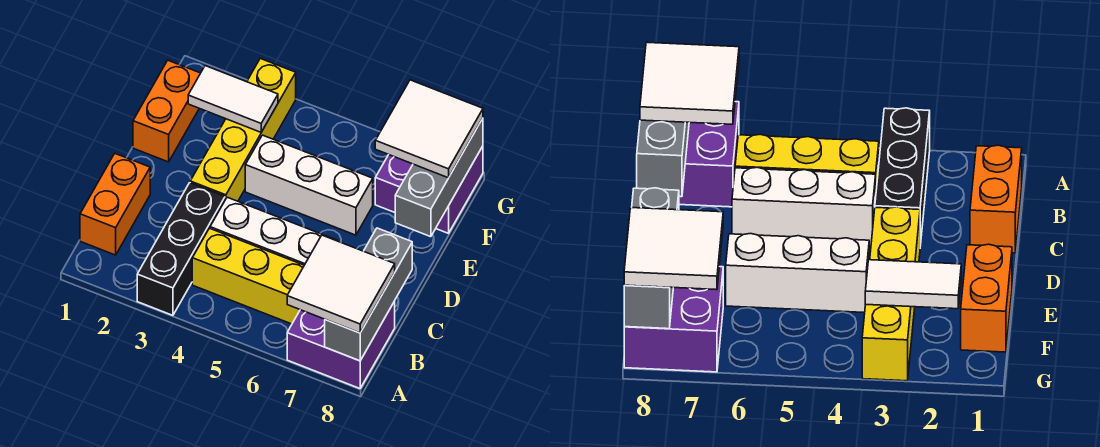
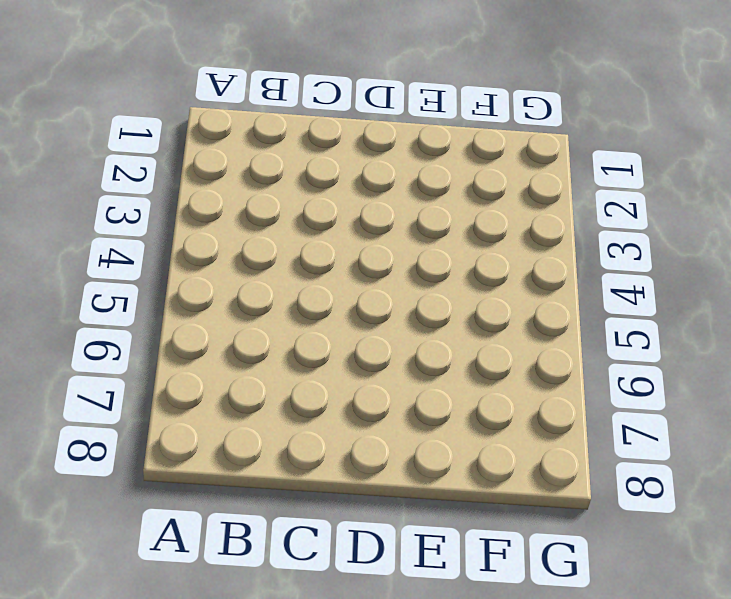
none -> black brick A3:C3 level 1
none -> purple brick A7:B8 level 1
none -> orange brick B1:C1 level 1

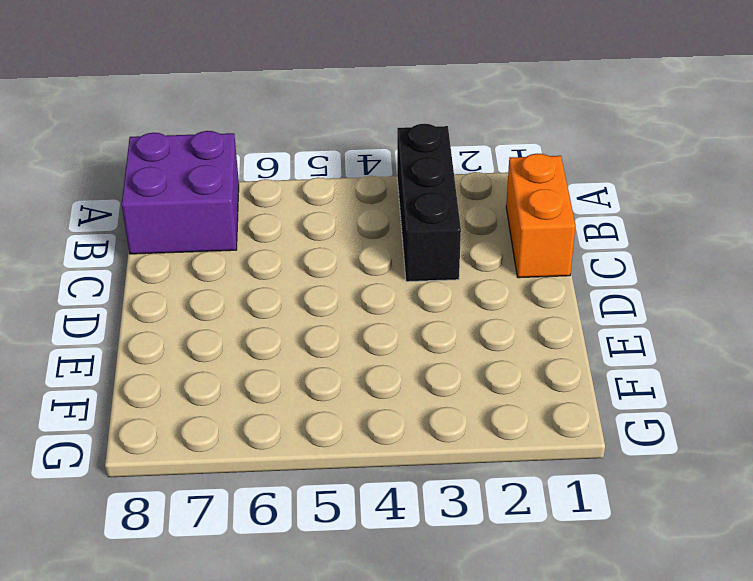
none -> yellow brick B4:B6 level 1
none -> white brick C4:C6 level 1
none -> yellow brick D3:G3 level 1

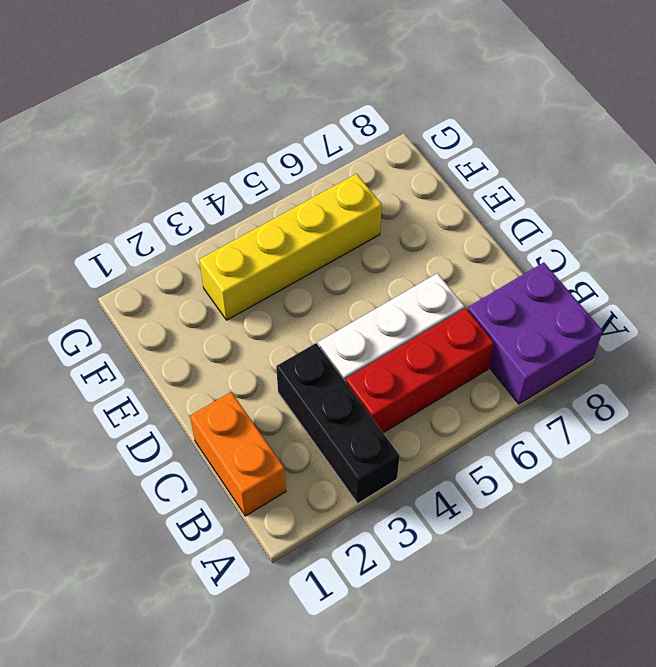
red brick B4:B6 level 1 -> yellow brick B4:B6 level 1
yellow brick F3:F6 level 1 -> yellow brick D3:G3 level 1
none -> orange brick E1:F1 level 1
none -> white brick E4:E6 level 1
none -> purple brick F7:G8 level 1

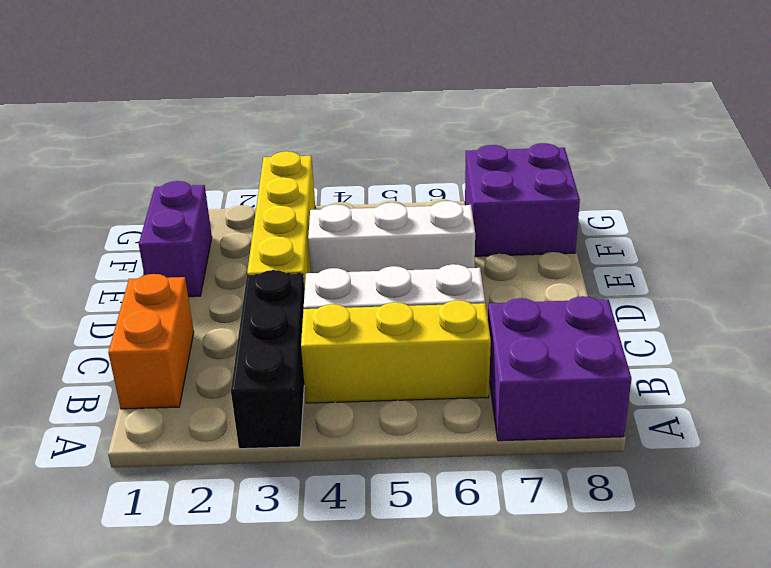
purple brick E1:F1 level 1 -> orange brick E1:F1 level 1
none -> grey brick A8:C8 level 2
none -> grey brick E8:G8 level 2
none -> white tile F2:F3 level 2

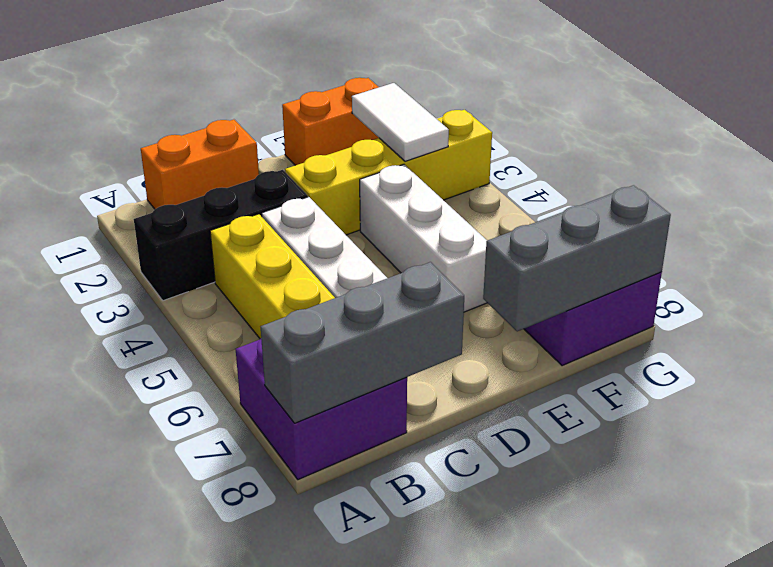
none -> white tile A7:B8 level 3
none -> white tile F7:G8 level 3

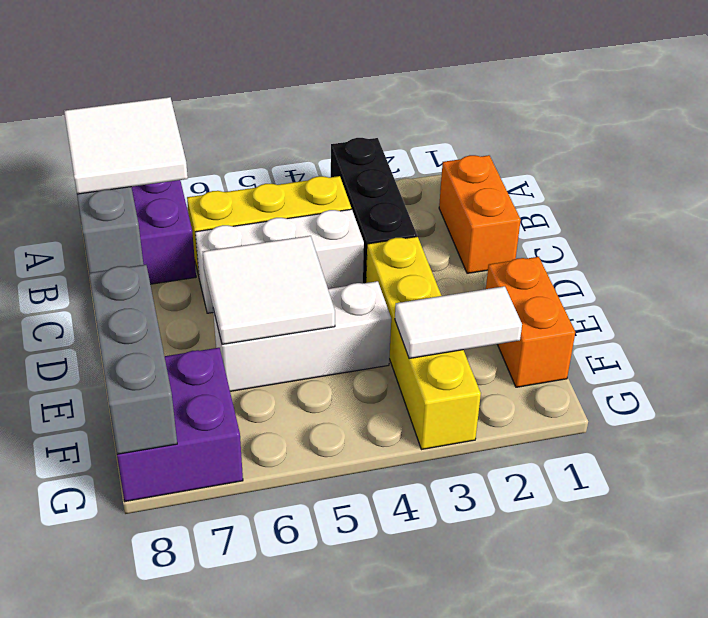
white tile D5:E6 level 2 -> white tile F7:G8 level 3

